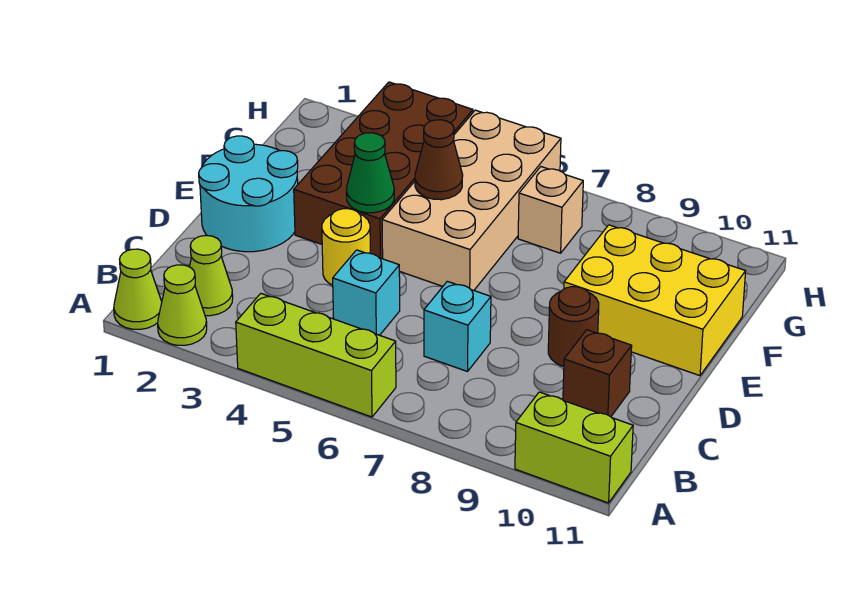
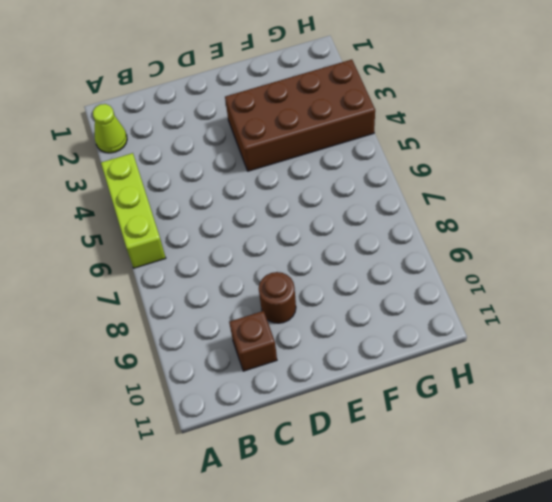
none -> lime cone A1 level 1
none -> lime brick A10:A11 level 1
none -> lime cone B2 level 1

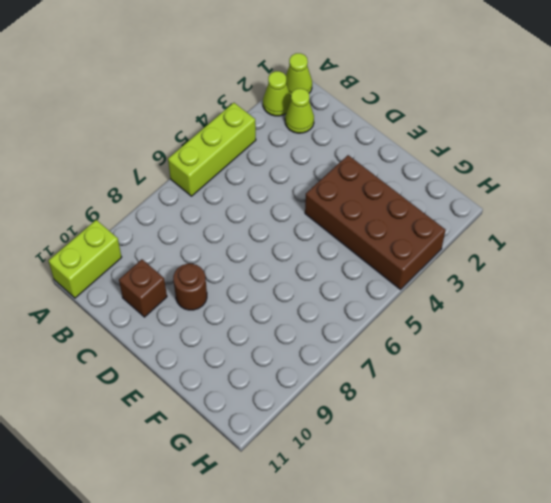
none -> cyan brick C5 level 1
none -> cyan brick C7 level 1
none -> cyan round brick D1:E2 level 1

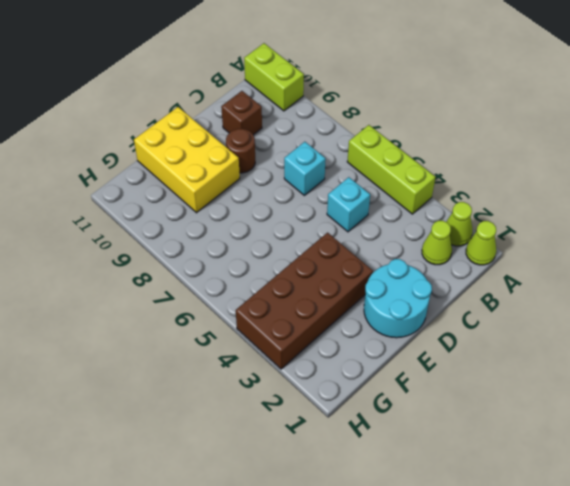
none -> yellow round brick D4 level 1
none -> tan brick E5:H6 level 1
none -> tan brick G7 level 1

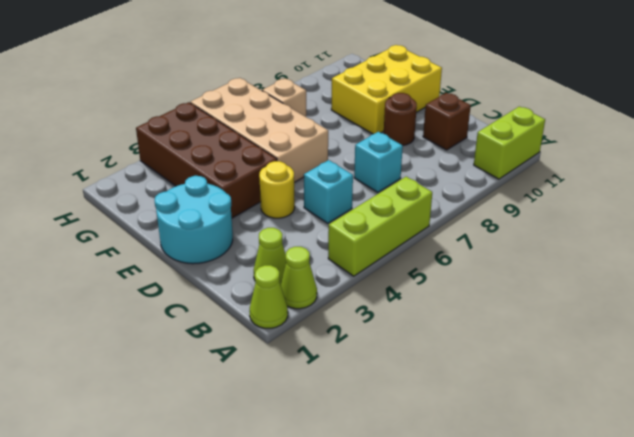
none -> green cone E4 level 2
none -> brown cone F5 level 2

